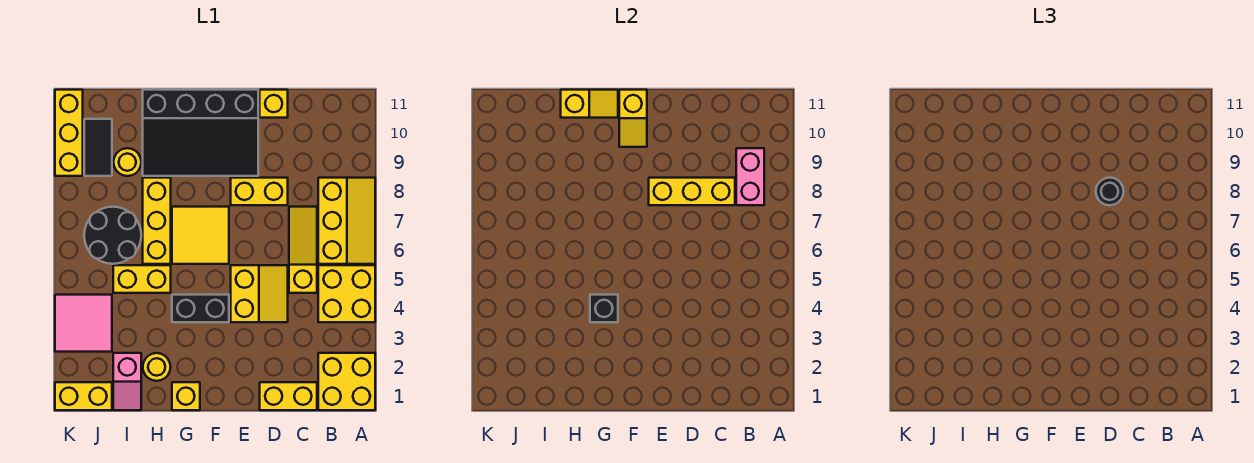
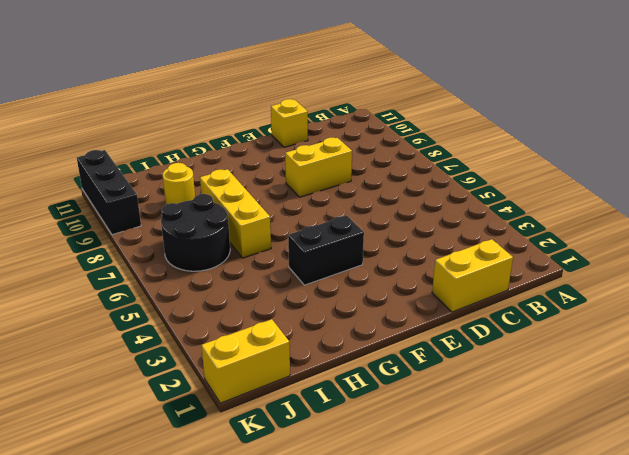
black brick K9:K11 level 1 -> yellow brick K9:K11 level 1
none -> yellow brick A1:B2 level 1
none -> yellow brick A4:B5 level 1
none -> yellow slope A6:B8 level 1 top B

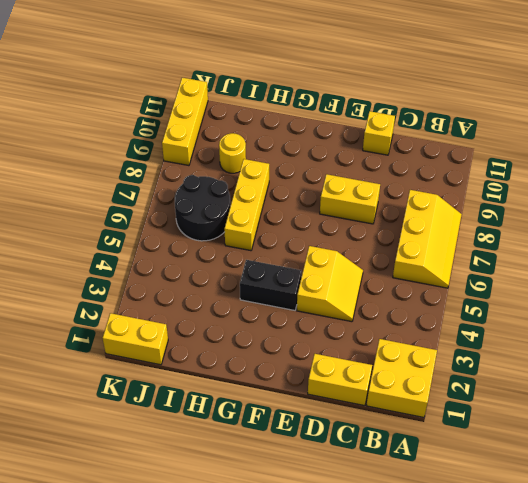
none -> yellow brick A4:B5 level 1
none -> yellow slope C5:C7 level 1 top 5
none -> black slope E9:H11 level 1 top 11

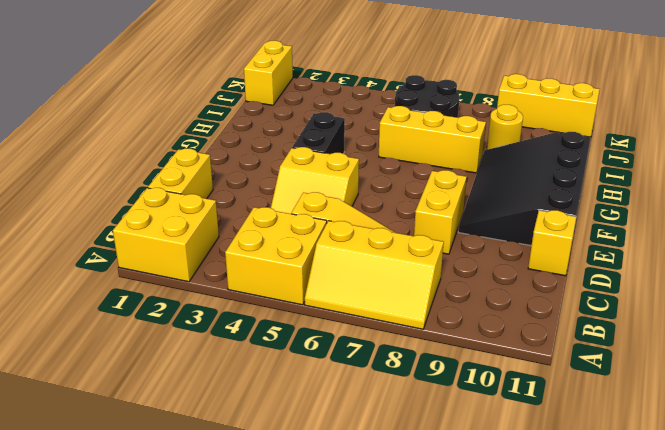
none -> yellow tile F6:G7 level 1
none -> yellow brick G1 level 1
none -> yellow round brick H2 level 1

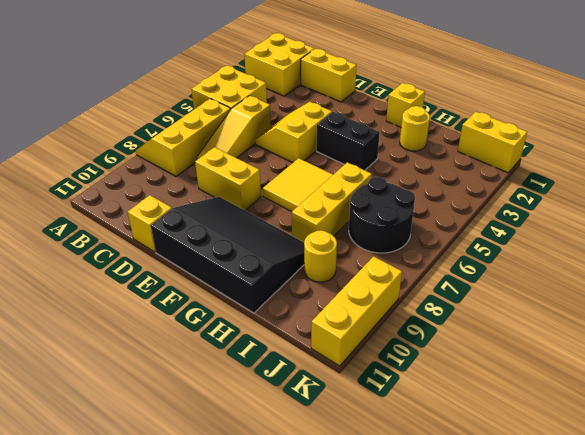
none -> yellow brick H5:I5 level 1
none -> pink slope I1:I2 level 1 top 2
none -> pink tile J3:K4 level 1

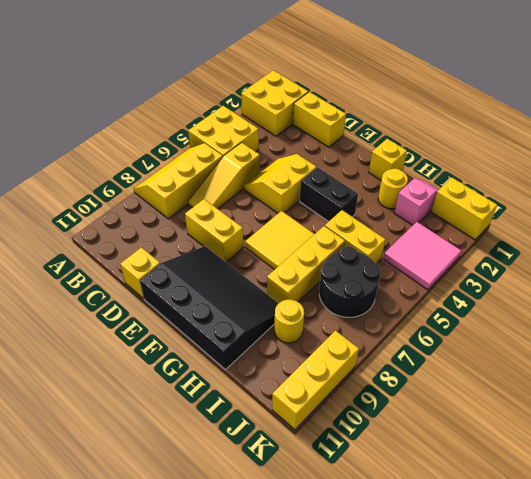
none -> black tile J9:J10 level 1
none -> pink brick B8:B9 level 2
none -> yellow brick C8:E8 level 2

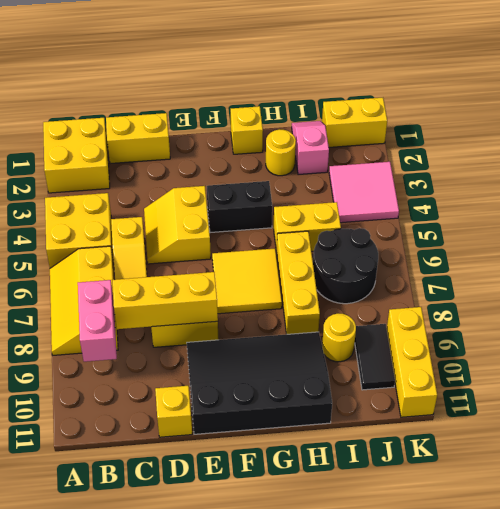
none -> yellow slope F10:F11 level 2 top 11
none -> black brick G4 level 2
none -> yellow slope G11:H11 level 2 top H

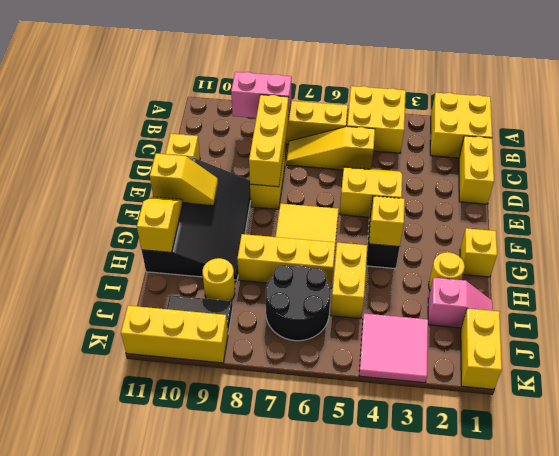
yellow brick G4 level 2 -> black brick G4 level 2
none -> black round brick D8 level 3

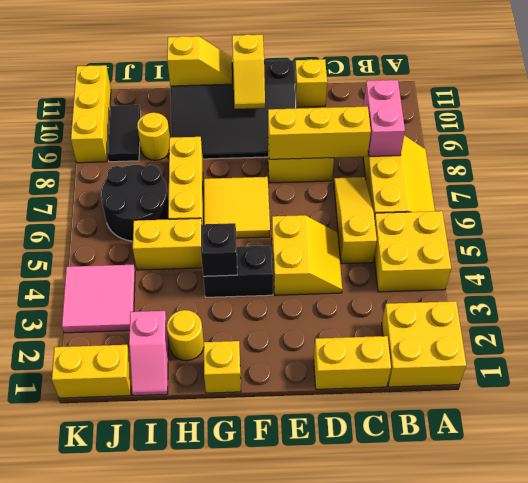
none -> black round brick D8 level 3

